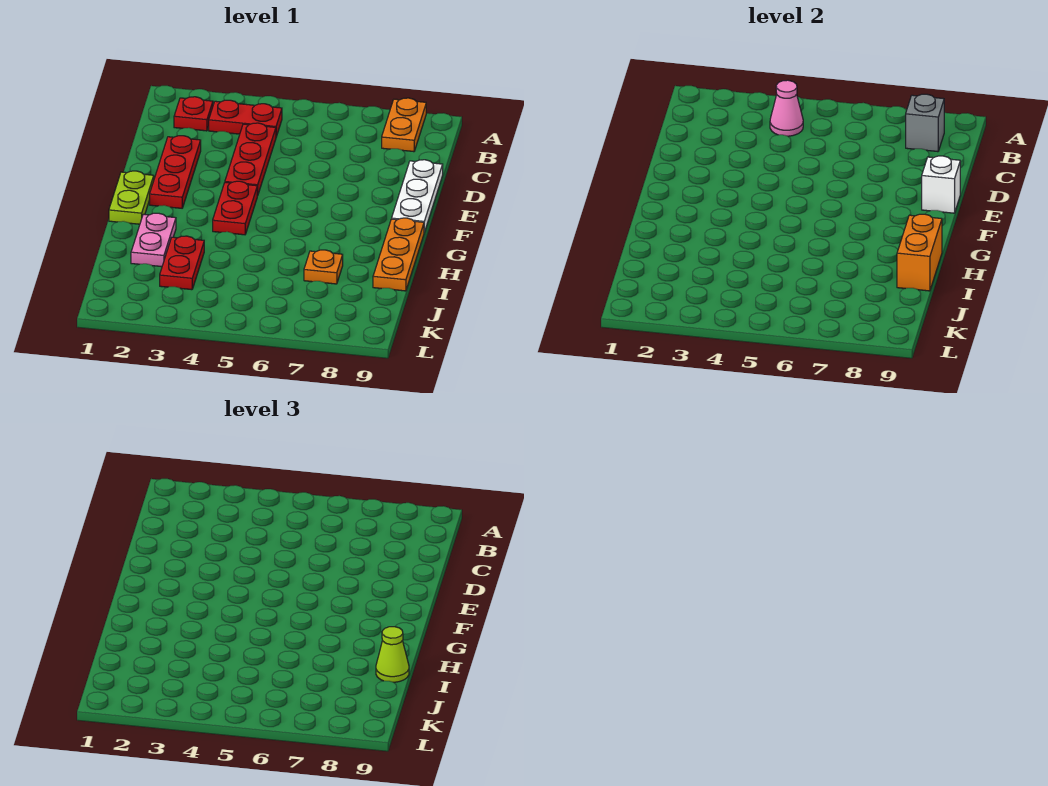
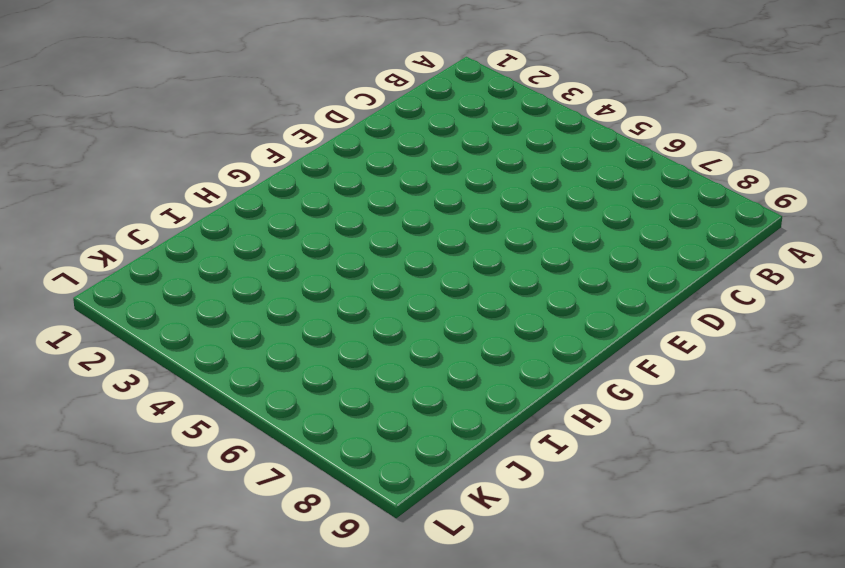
none -> orange plate A8:B8 level 1
none -> red plate B2 level 1
none -> red plate B3:B4 level 1

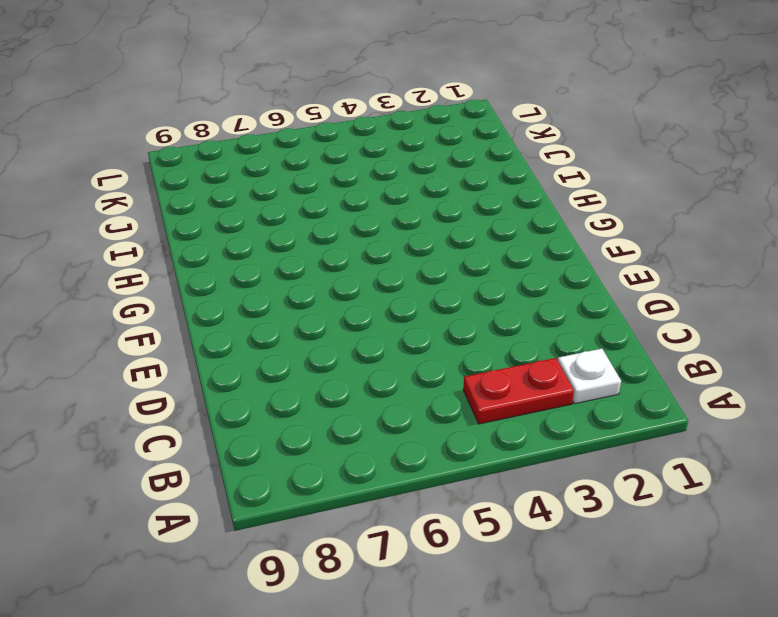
white plate B2 level 1 -> red plate B2 level 1
none -> orange plate A8:B8 level 1
none -> red plate C4:E4 level 1
none -> red plate D2:F2 level 1

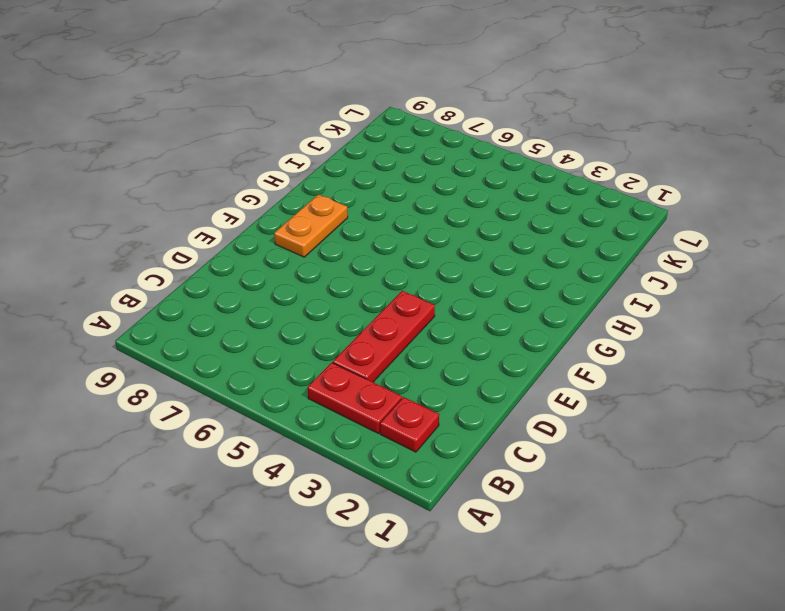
orange plate F8:G8 level 1 -> orange plate A8:B8 level 1
none -> red plate D2:F2 level 1
none -> white plate D9:F9 level 1
none -> lime plate F1:G1 level 1

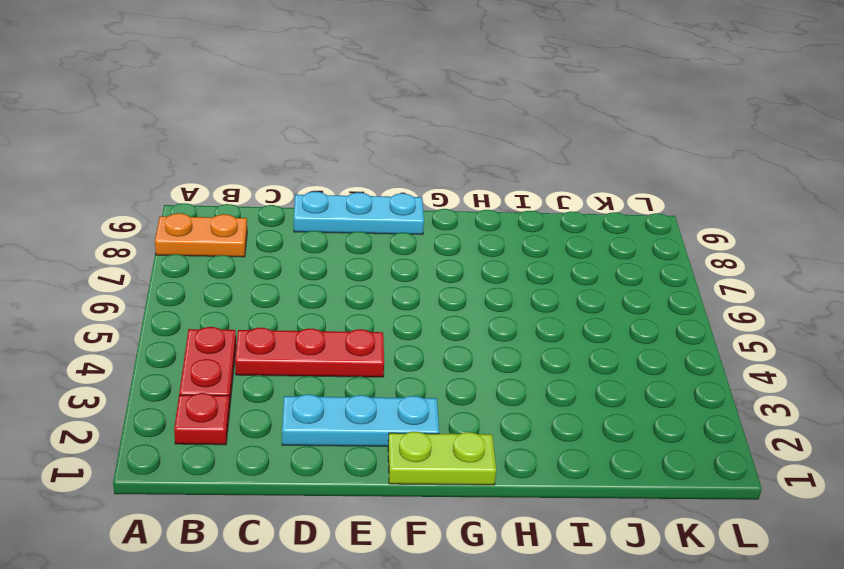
cyan plate D2:F2 level 1 -> red plate D2:F2 level 1
cyan plate D9:F9 level 1 -> white plate D9:F9 level 1
none -> red plate F4:G4 level 1
none -> orange plate G9:I9 level 1
none -> pink plate H2:I2 level 1

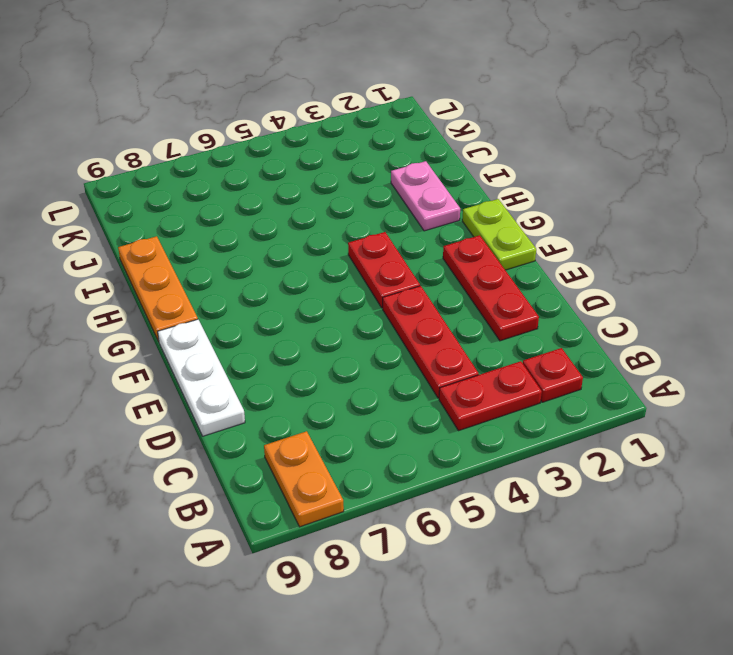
none -> red plate I3:J3 level 1
none -> orange plate I7 level 1
none -> pink cone B4 level 2

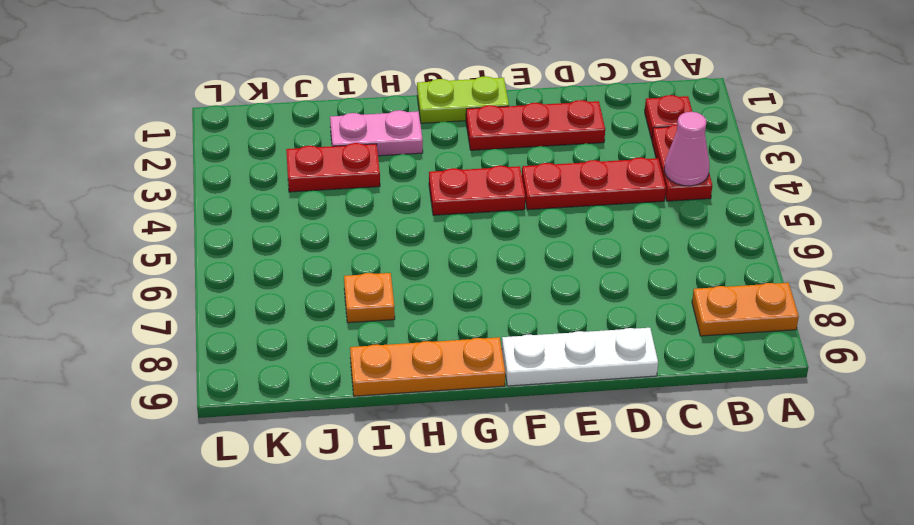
none -> grey brick B8 level 2
none -> white brick E9 level 2
none -> orange brick H9:I9 level 2

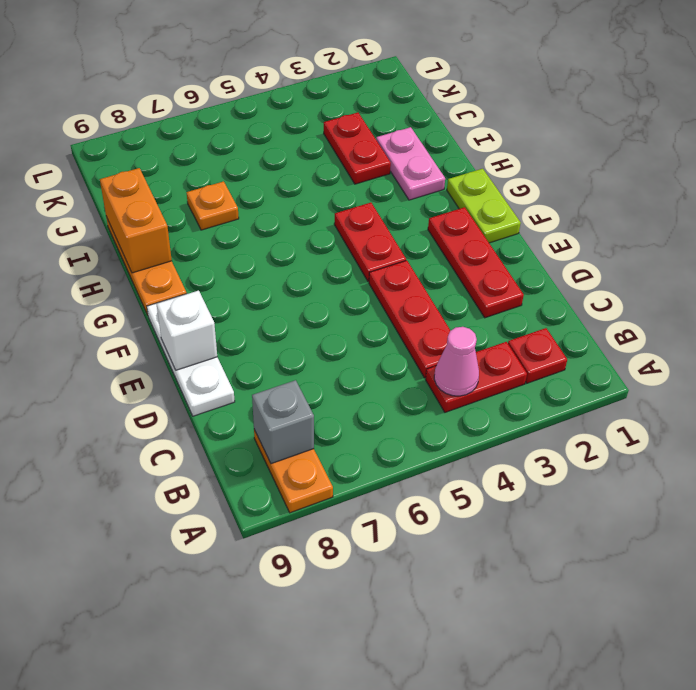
none -> lime cone I9 level 3

